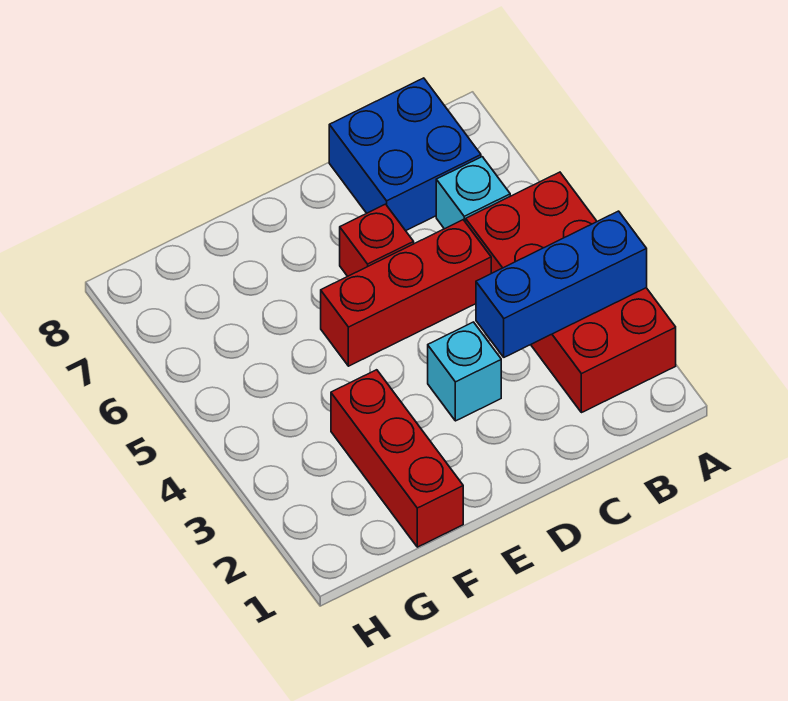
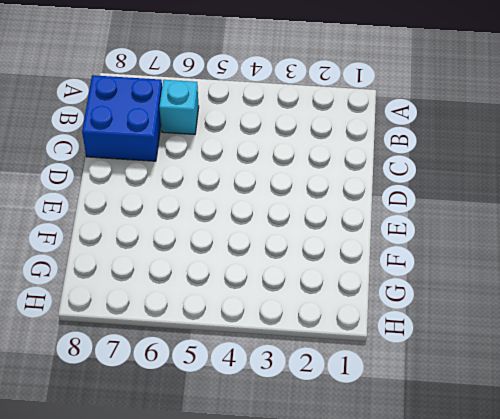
none -> red brick A2:B5 level 1
none -> red brick C5:E5 level 1

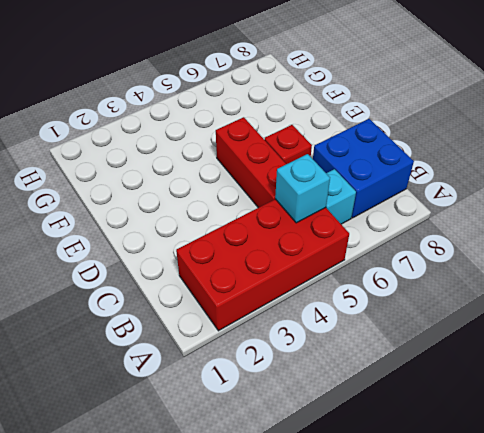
cyan brick B5 level 2 -> cyan brick D3 level 1
none -> red brick F1:F3 level 1
none -> blue brick A3:C3 level 2

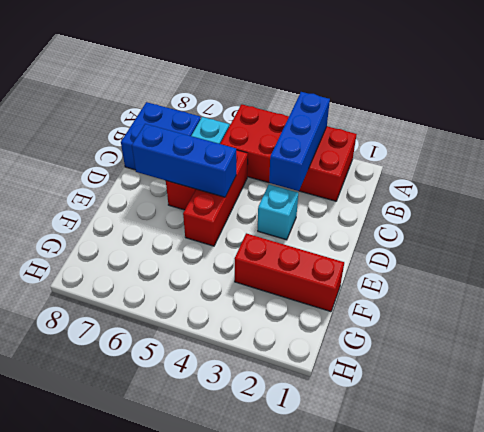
blue brick D5:D7 level 2 -> none

